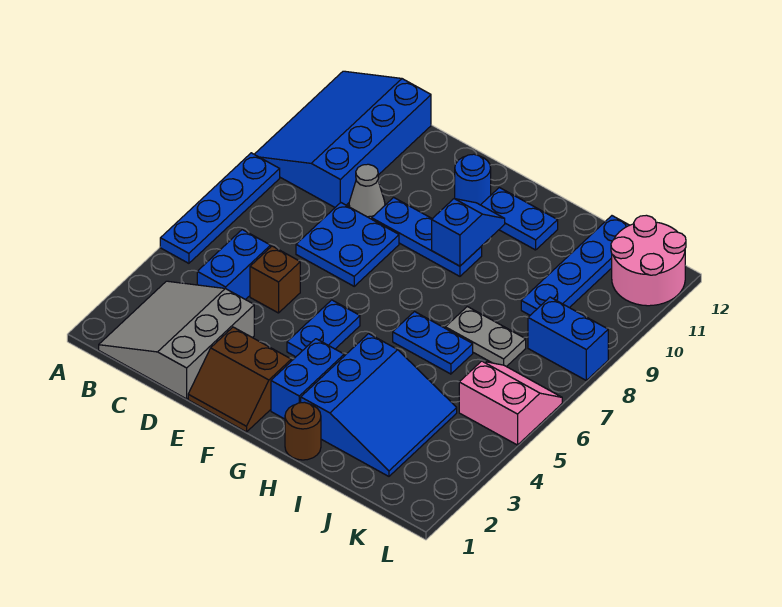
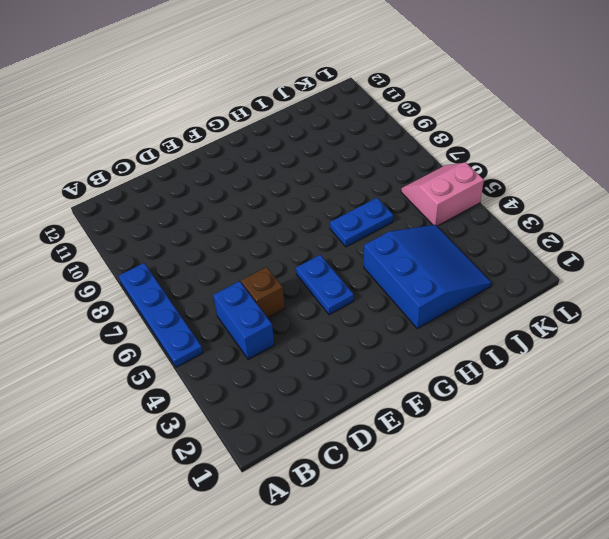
none -> blue slope A9:C12 level 1 top C
none -> grey slope B1:D3 level 1 top D
none -> blue plate D7:E8 level 1

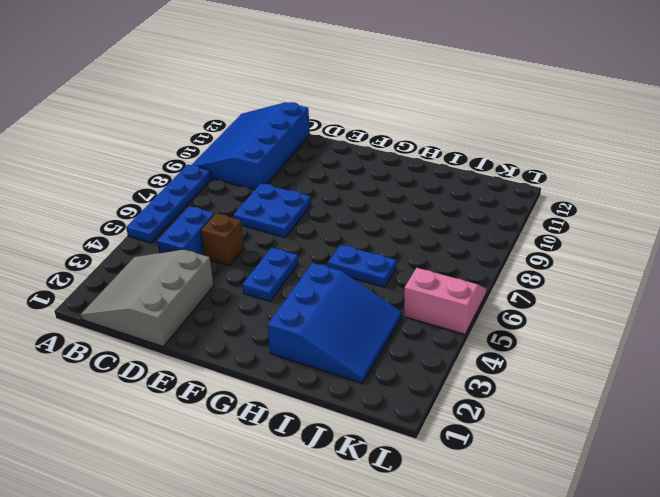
none -> grey cone D9 level 1
none -> brown slope E1:F2 level 1 top 2
none -> blue plate E9:G9 level 1

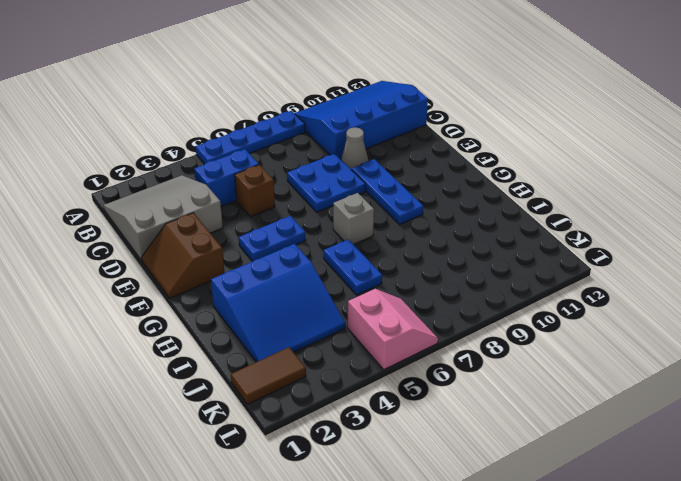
grey brick G7 level 1 -> none
brown tile K1:K2 level 1 -> none
none -> blue round brick F11 level 1
none -> blue brick G2:G3 level 1
none -> blue plate G11:H11 level 1

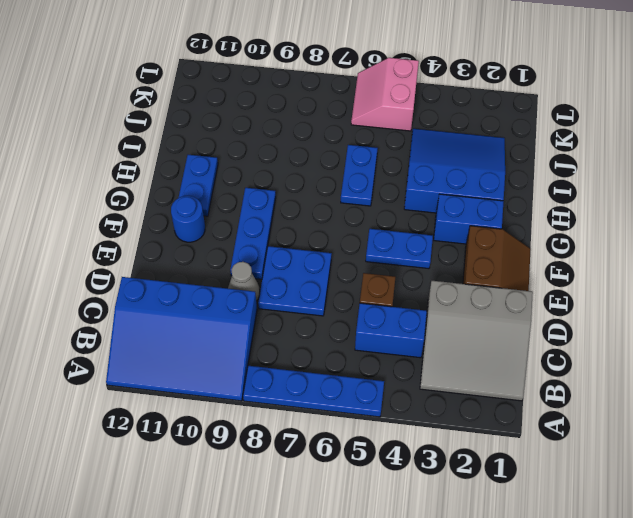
none -> brown round brick H1 level 1
none -> grey plate I7:J7 level 1
none -> blue plate J9:J12 level 1

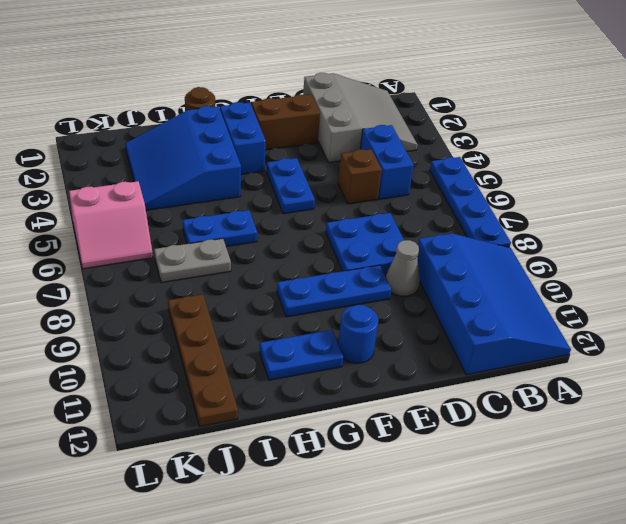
brown plate J9:J12 level 1 -> blue plate J9:J12 level 1
none -> blue brick K8:L8 level 1
none -> pink round brick K11:L12 level 1
none -> blue slope G9:G10 level 2 top 9

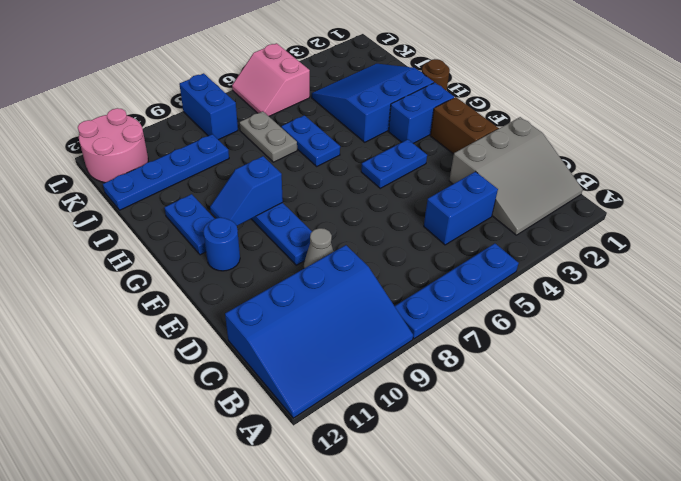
none -> brown brick D5 level 1
none -> blue plate D7:E8 level 1

